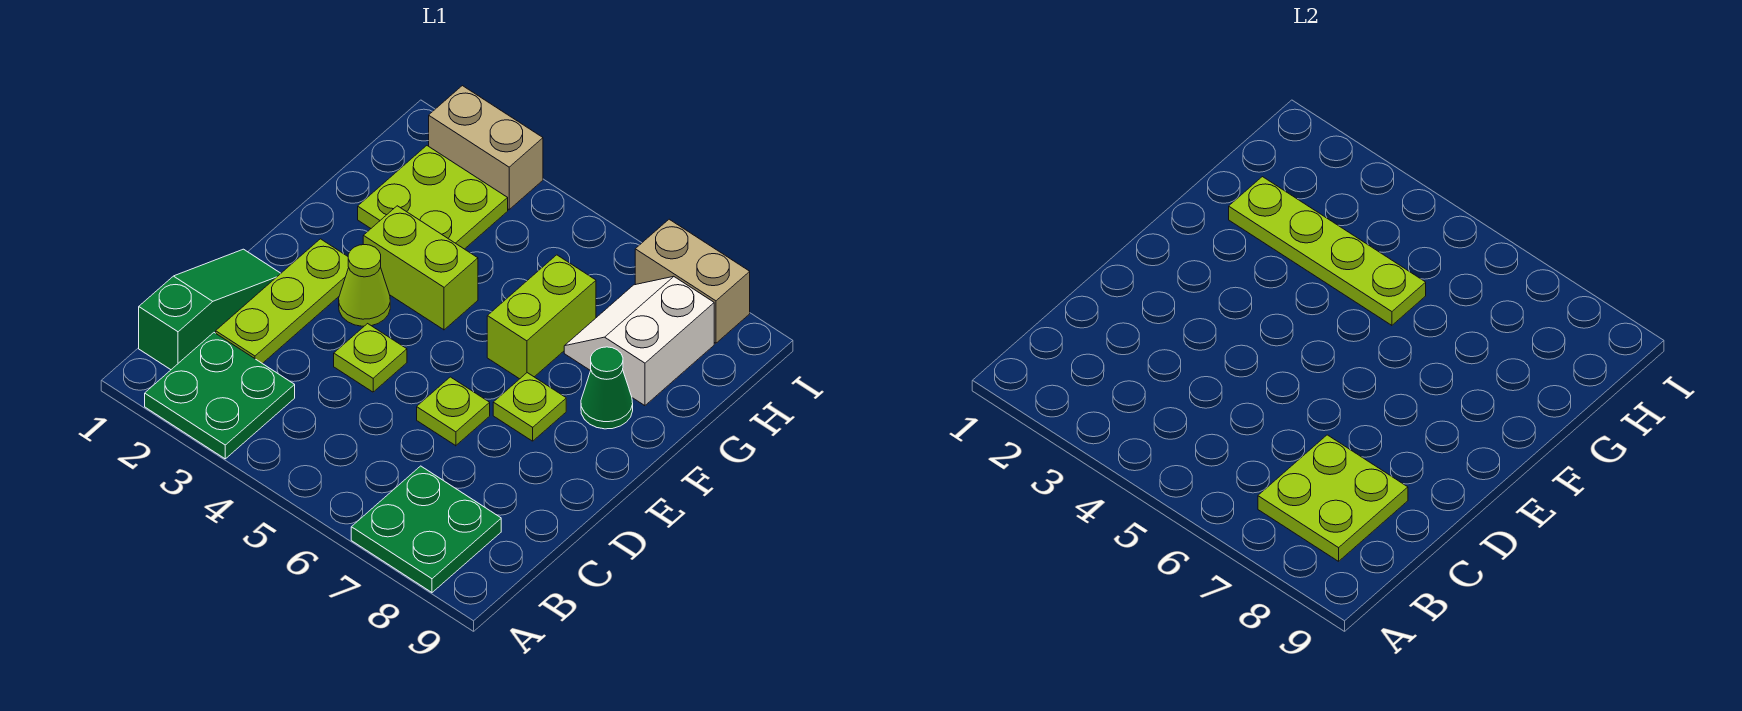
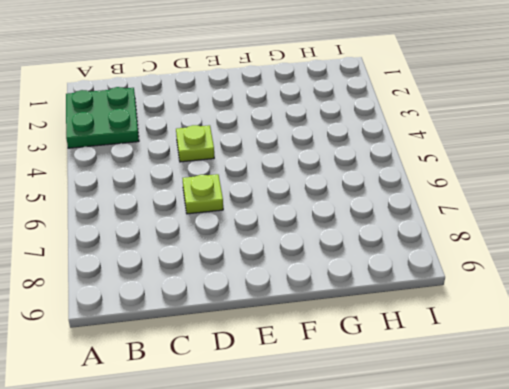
none -> green plate A7:B8 level 1
none -> green slope B1:D1 level 1 top B
none -> lime plate C2:E2 level 1

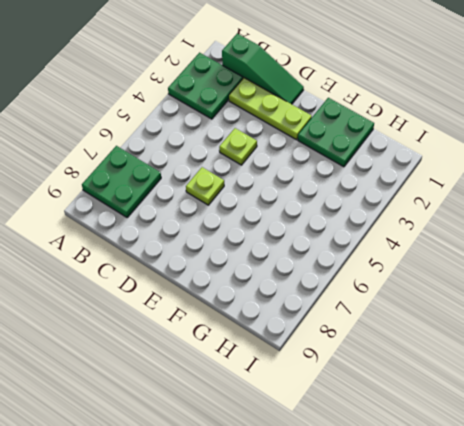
green plate F1:G2 level 1 -> lime plate G2:H3 level 1
none -> lime cone E3 level 1
none -> lime plate E7 level 1
none -> lime brick F3:F4 level 1

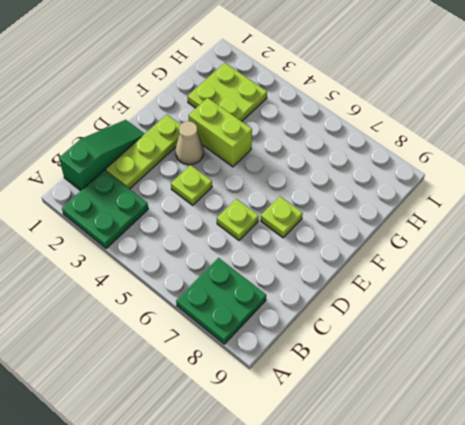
tan cone E3 level 1 -> lime cone E3 level 1
none -> lime brick F6:G6 level 1
none -> green cone F8 level 1
none -> white slope G7:H8 level 1 top 8

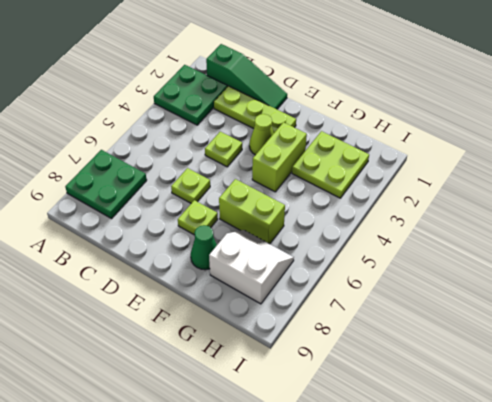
none -> tan brick I2:I3 level 1
none -> tan brick I7:I8 level 1
none -> lime plate B7:C8 level 2

